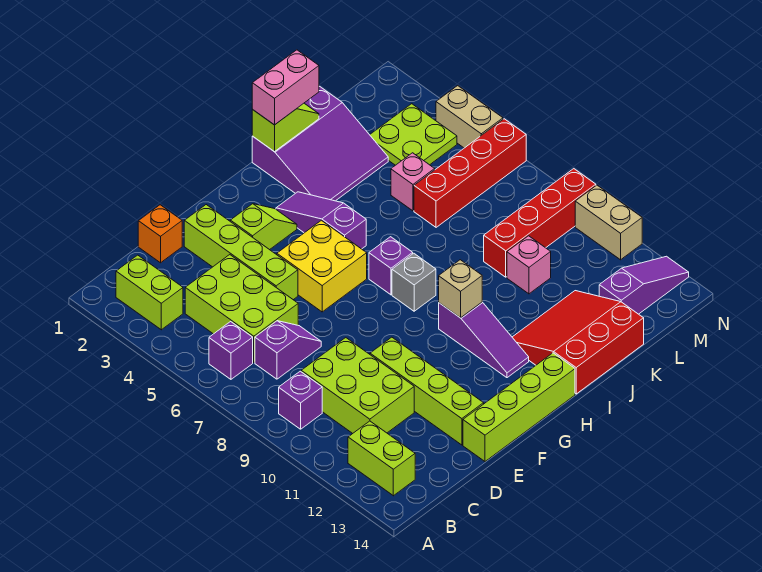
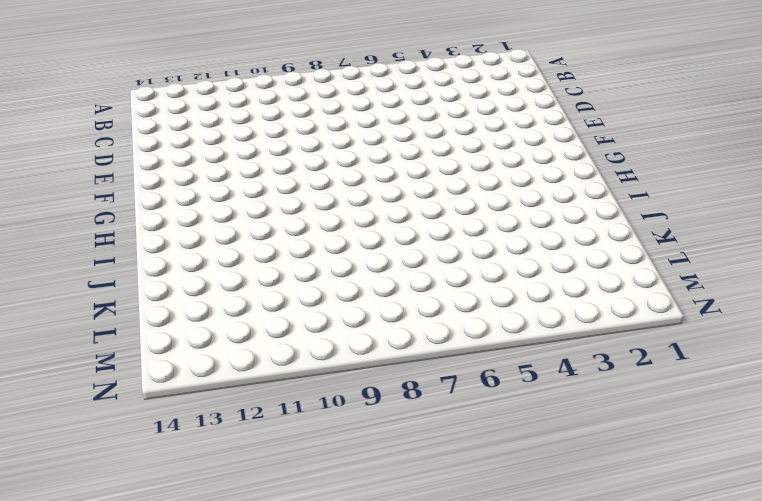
none -> lime brick B2:B3 level 1
none -> purple brick B6 level 1
none -> purple brick B9 level 1
none -> lime brick B12:B13 level 1

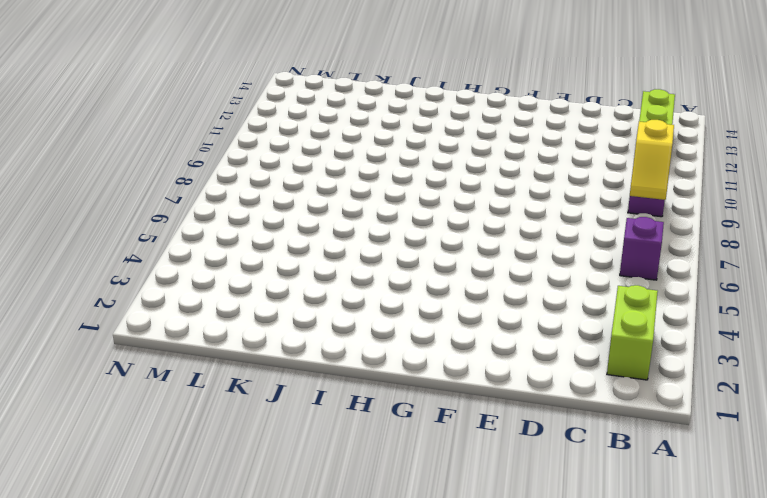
yellow slope B8:B9 level 2 top 9 -> none
none -> lime brick C4:D6 level 1
none -> purple slope C7:D7 level 1 top C
none -> lime brick C9:D11 level 1
none -> orange brick D1 level 1

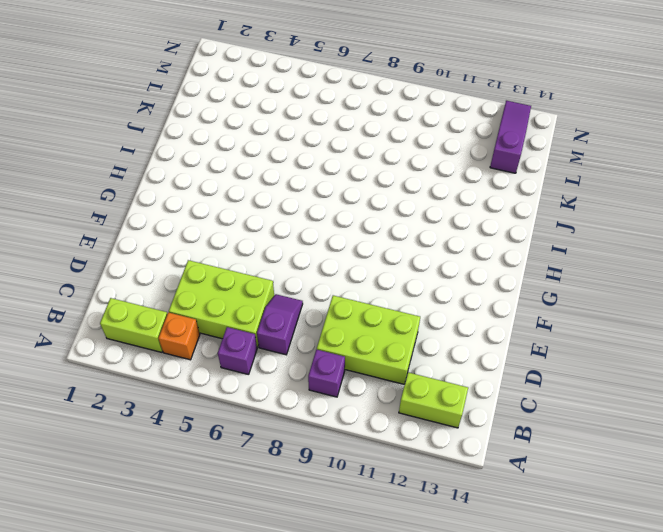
orange brick B4 level 1 -> orange brick D1 level 1
none -> lime brick E2:E5 level 1
none -> lime brick E10:E13 level 1
none -> lime brick E14:H14 level 1
none -> lime slope F3:G3 level 1 top F

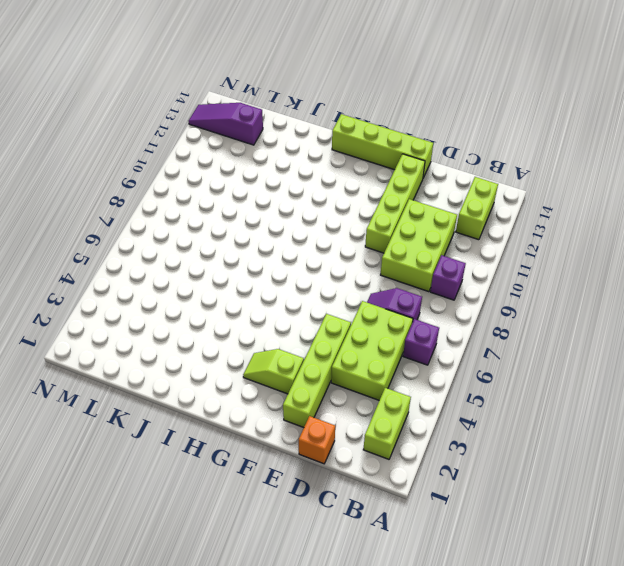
none -> yellow brick F5:G6 level 1
none -> purple slope H3:H5 level 1 top 5
none -> purple brick H7 level 1
none -> grey brick H8 level 1

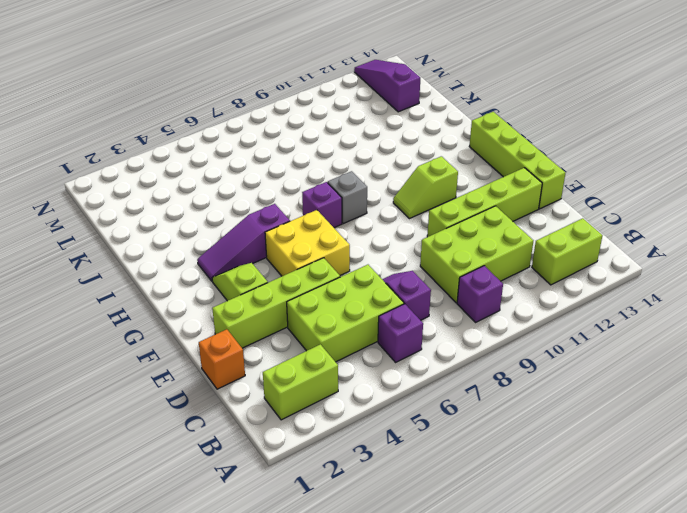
lime slope G10:G11 level 1 top 11 -> lime slope I1:J1 level 2 top I
none -> purple slope H10:H12 level 1 top 10
none -> purple slope I1:K3 level 1 top 1
none -> red slope I12:K14 level 1 top 14
none -> pink brick K5 level 1

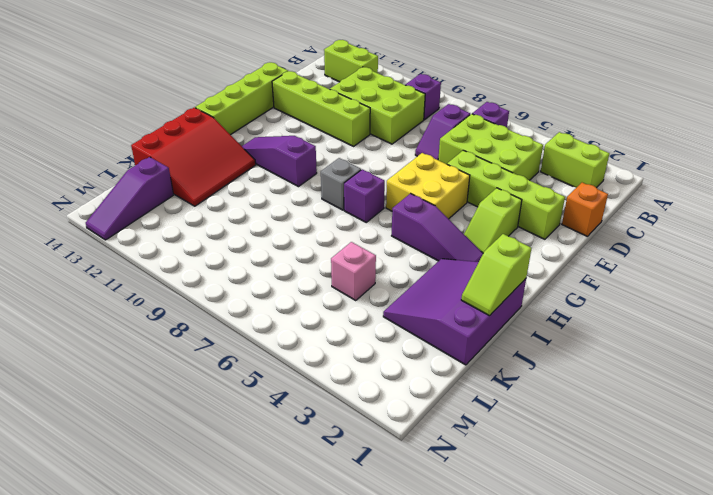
none -> red brick K6:N6 level 1
none -> red brick K9:N9 level 1
none -> pink brick K10 level 1
none -> lime plate L3:M4 level 1

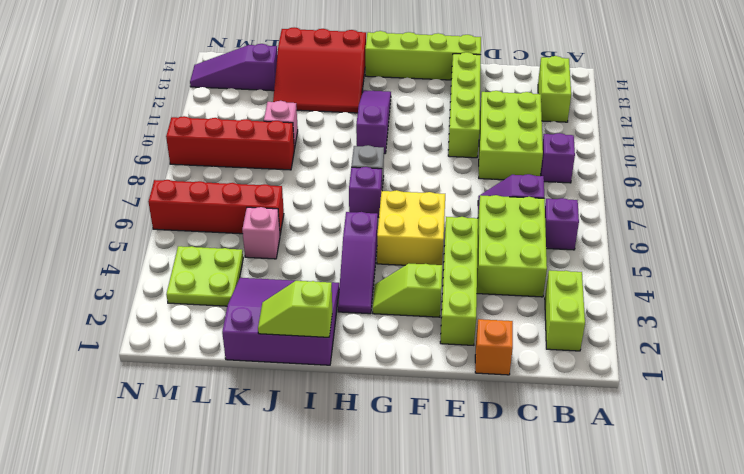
none -> tan brick N4:N5 level 1
none -> tan brick N10:N11 level 1
none -> tan brick H10 level 2
none -> pink brick I1:J1 level 3

